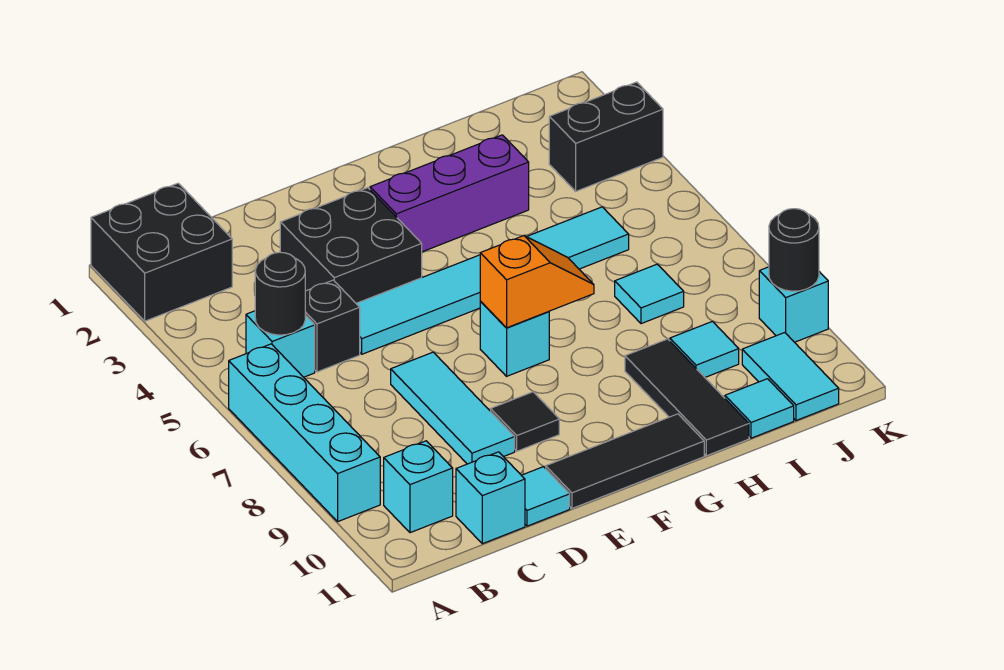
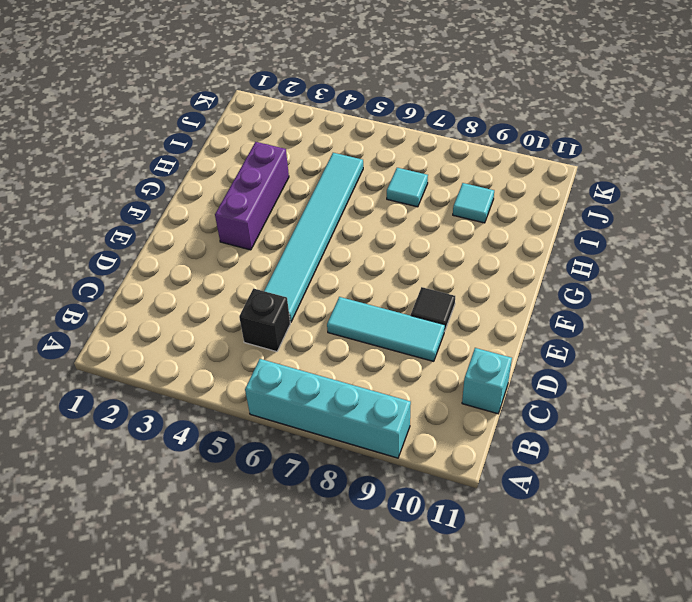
none -> black brick A1:B2 level 1
none -> cyan brick B5 level 1
none -> cyan brick B10 level 1

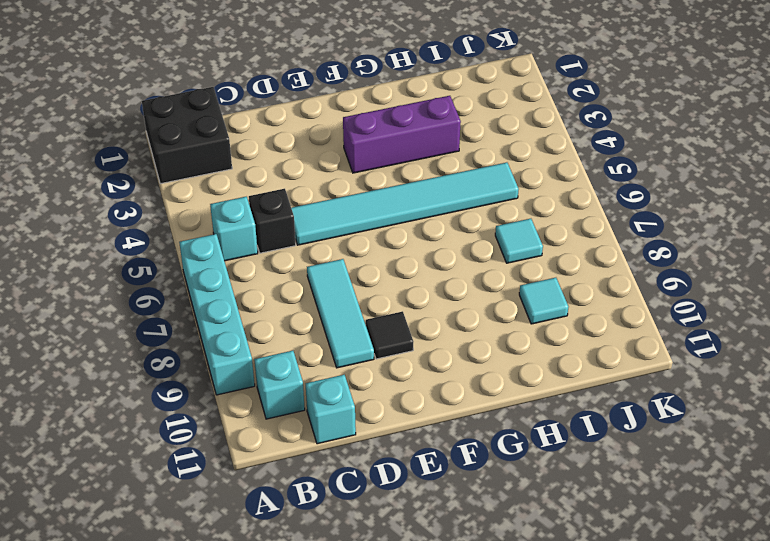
none -> black brick D3:E4 level 1
none -> cyan tile D11 level 1
none -> black tile E11:G11 level 1

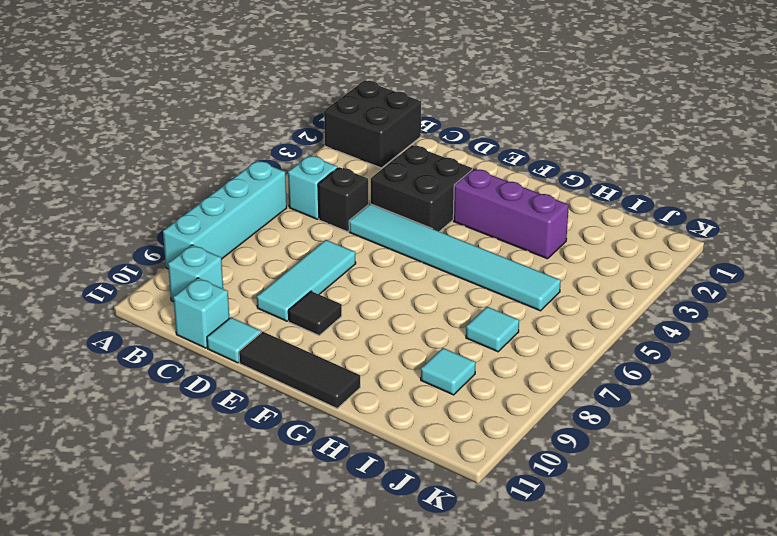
none -> cyan brick F7 level 1
none -> black tile H9:H11 level 1
none -> cyan tile I11 level 1

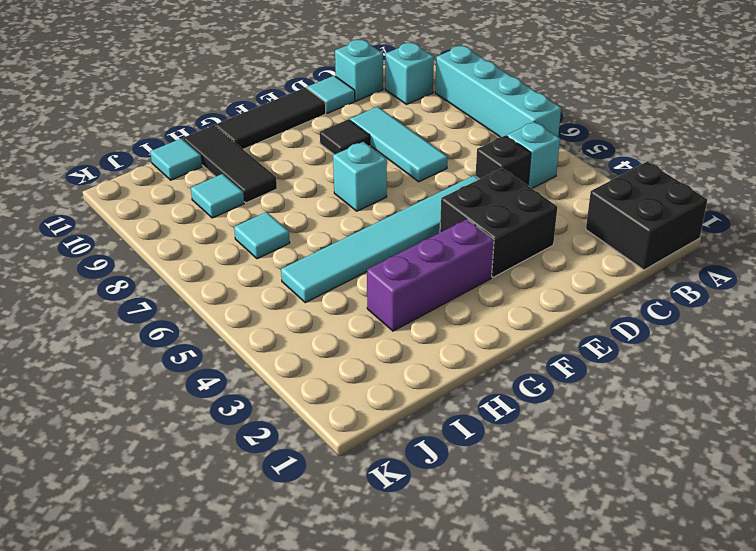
none -> black brick J3:K3 level 1
none -> cyan tile J10:J11 level 1
none -> cyan brick K9 level 1

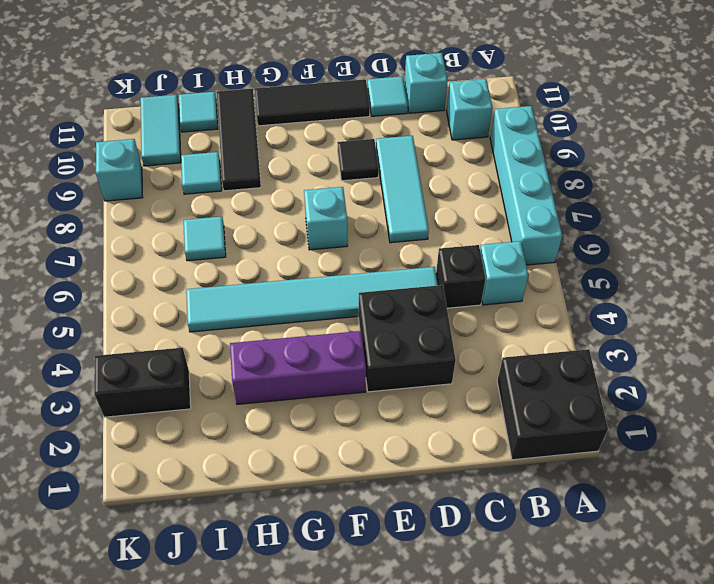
none -> black round brick B5 level 2
none -> orange slope F7:G7 level 2 top F
none -> black round brick K9 level 2

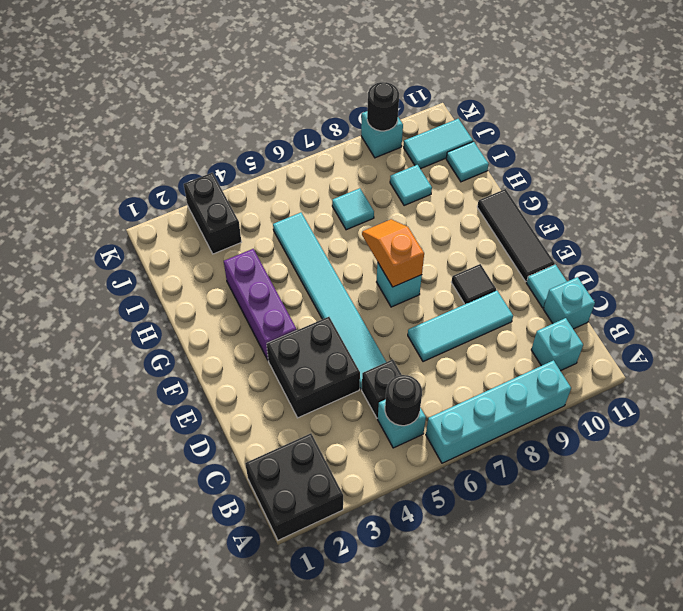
none -> black tile H9:H11 level 1

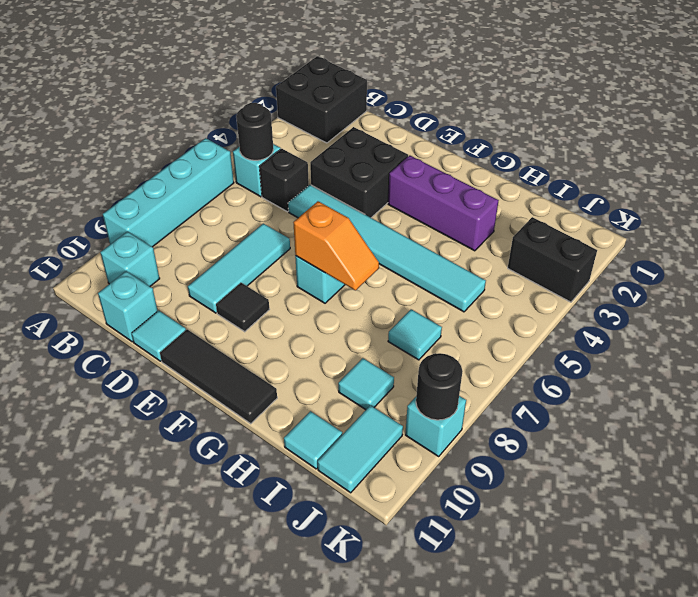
none -> black tile H9:H11 level 1

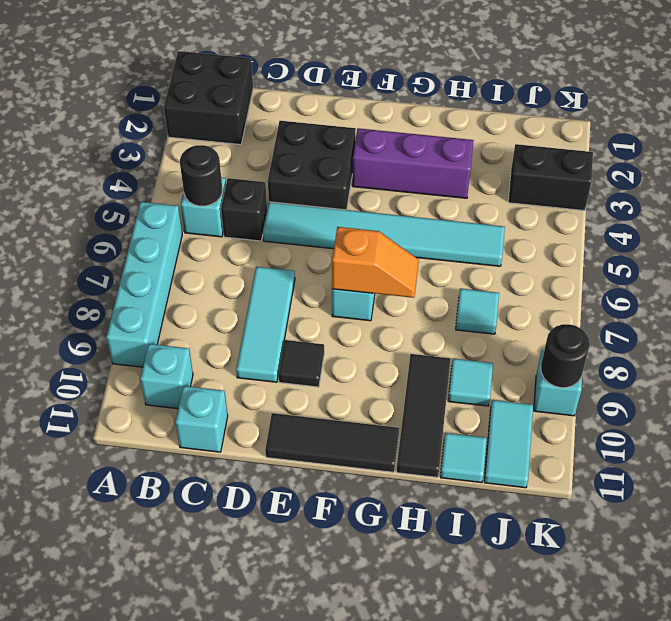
none -> cyan tile D11 level 1

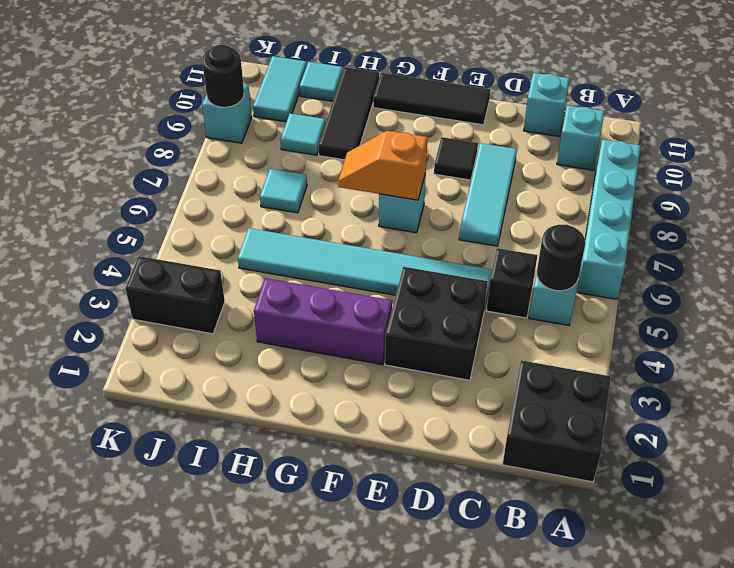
none -> cyan tile D11 level 1

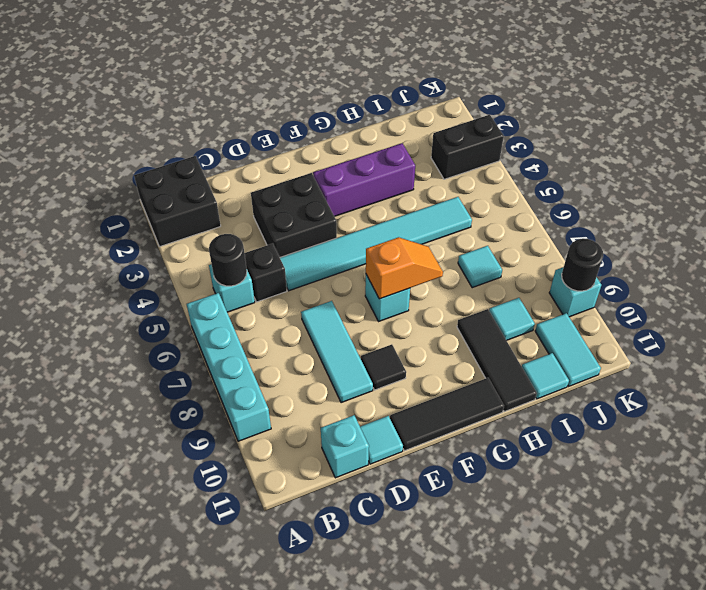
none -> cyan brick B10 level 1

